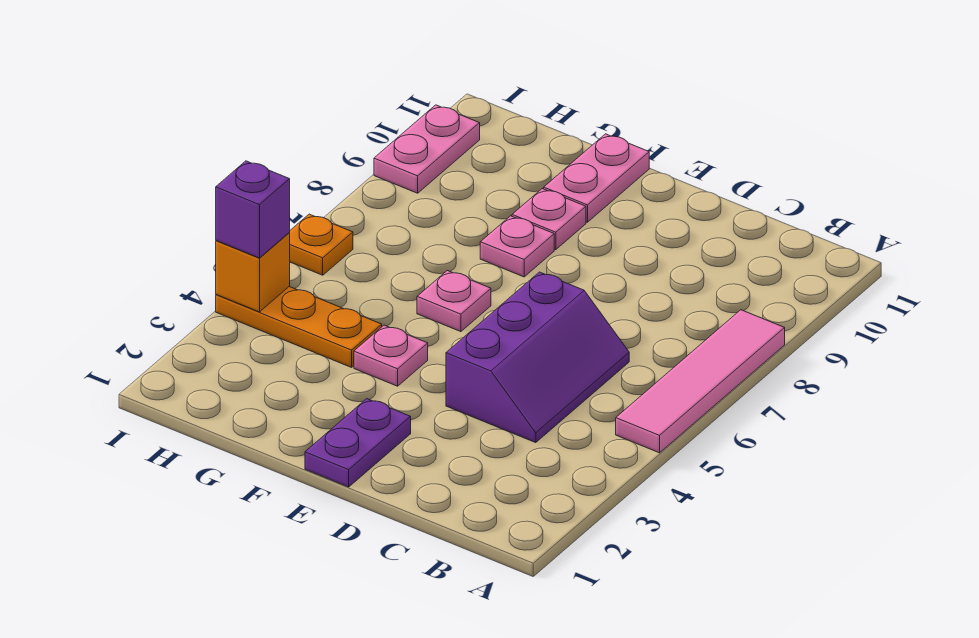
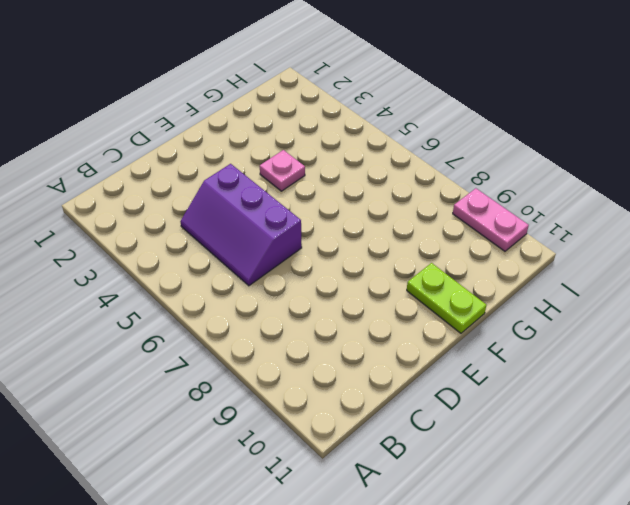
lime plate F10:F11 level 1 -> pink plate F10:F11 level 1
none -> pink tile A5:A8 level 1
none -> purple plate E1:E2 level 1
none -> pink plate F6 level 1

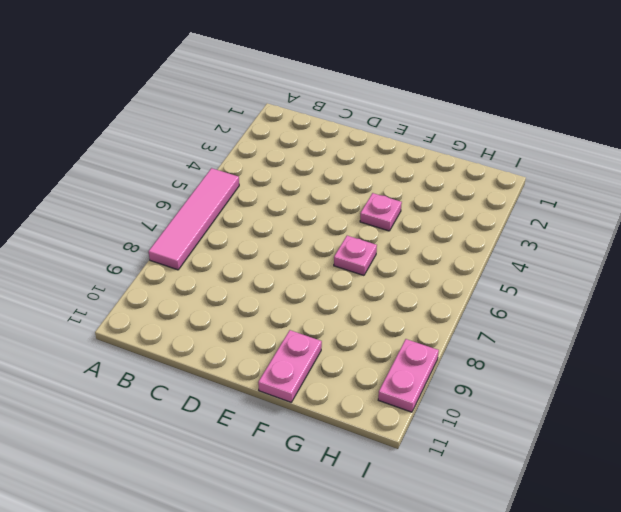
none -> purple slope C4:D6 level 1 top D
none -> purple plate E1:E2 level 1
none -> pink plate F8 level 1

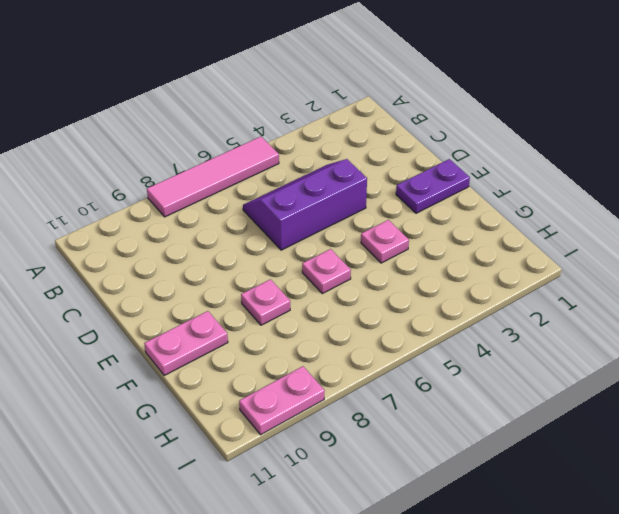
none -> pink plate F9 level 1
none -> orange plate G4:I4 level 1
none -> orange plate I6 level 1

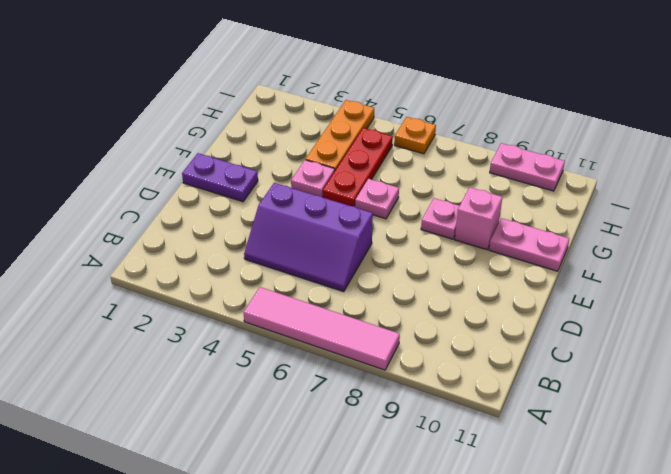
red plate F5:H5 level 1 -> none
pink brick F9 level 1 -> pink plate F9 level 1
none -> orange brick I4 level 2
none -> purple brick I4 level 3

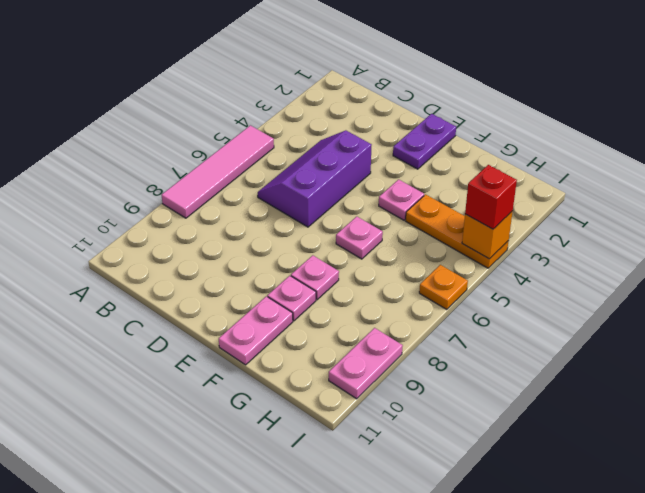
red brick I4 level 3 -> purple brick I4 level 3

